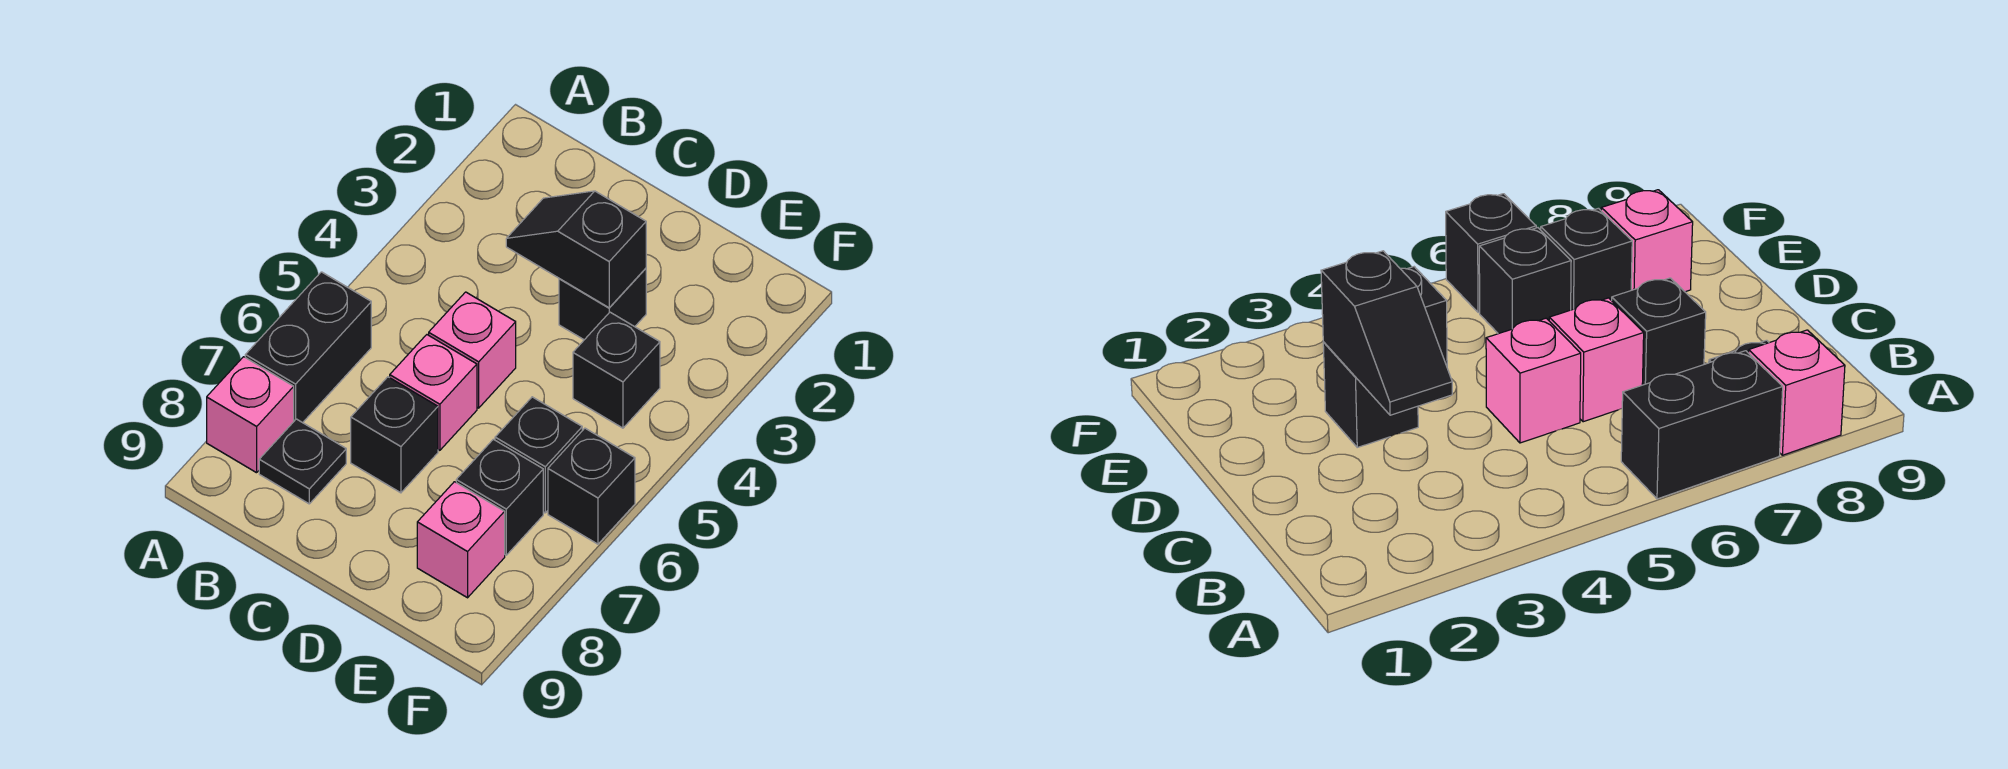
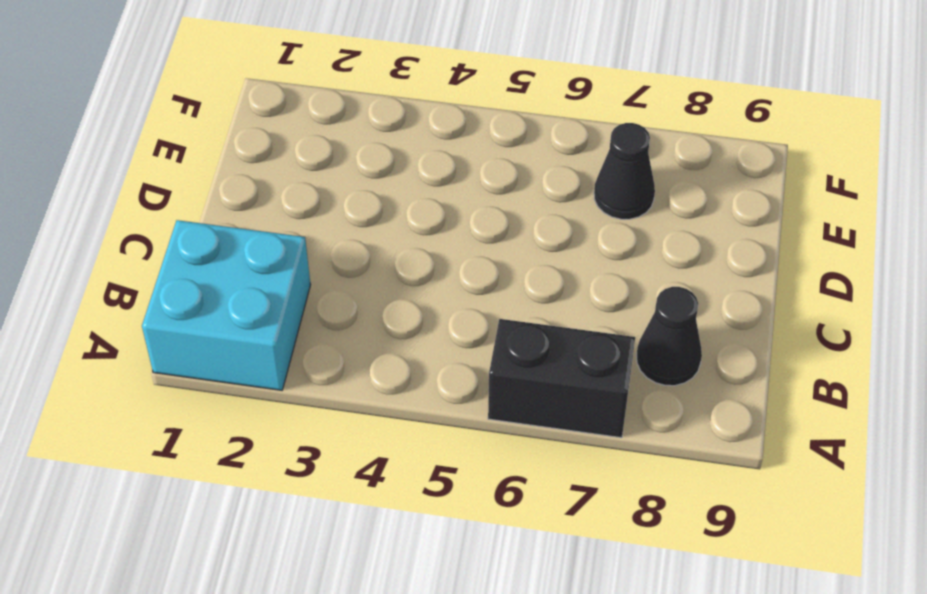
cyan brick A1:B2 level 1 -> none
black cone B8 level 1 -> black plate B8 level 1
black cone E7 level 1 -> black brick E7 level 1
none -> pink brick A8 level 1
none -> pink brick C5 level 1
none -> pink brick C6 level 1

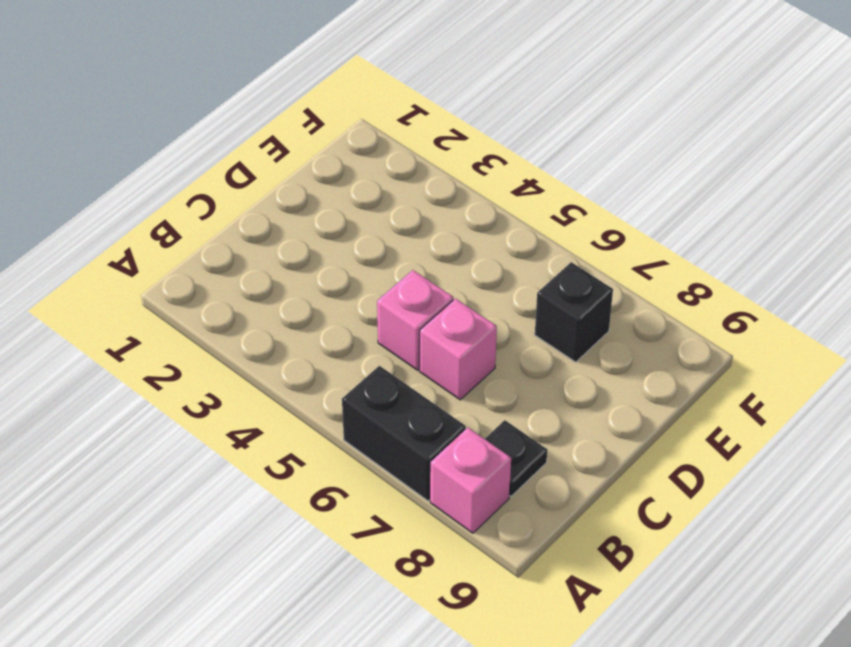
none -> black brick C7 level 1
none -> black brick D3 level 1
none -> black brick E4 level 1

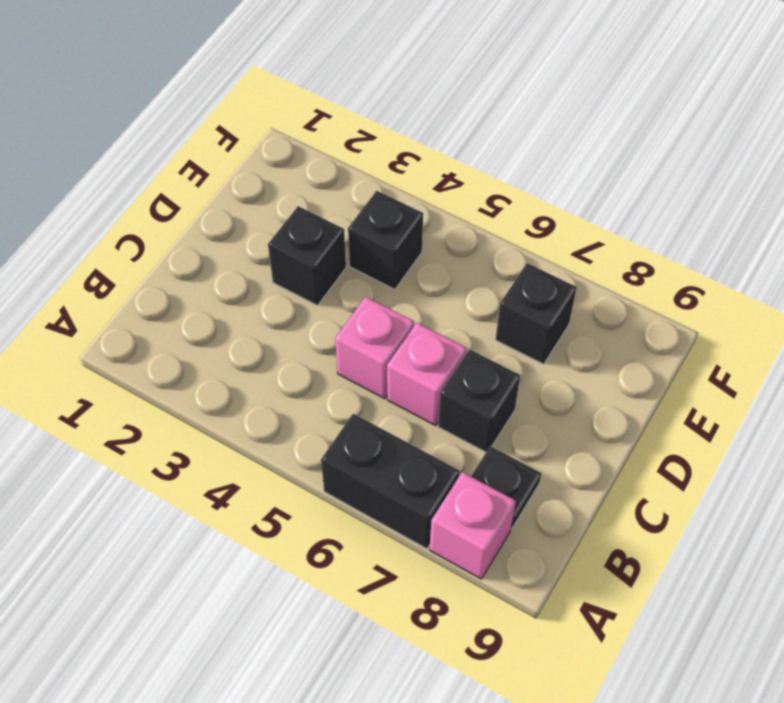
none -> black brick E6 level 1
none -> pink brick E8 level 1
none -> black brick F6 level 1

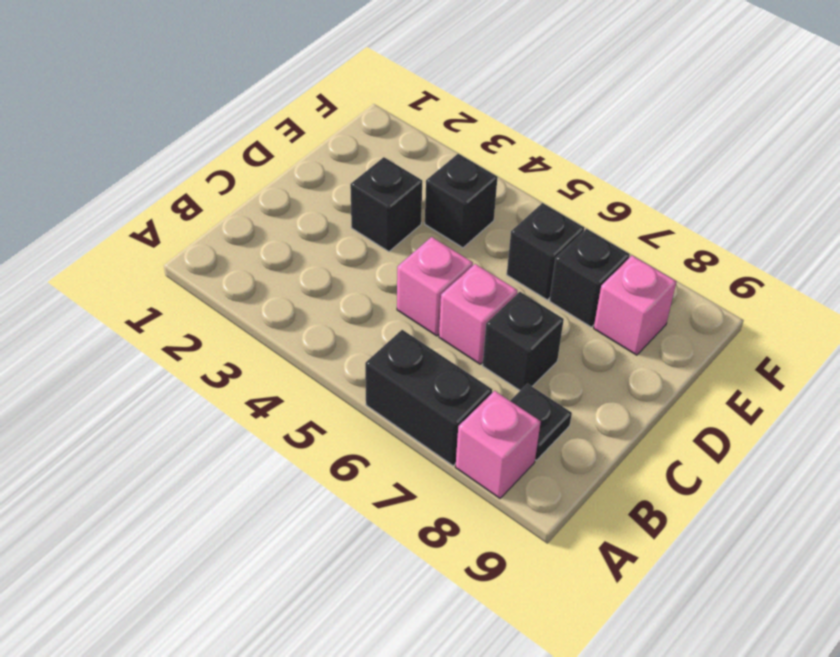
none -> black brick F6 level 1
none -> black slope C3:D3 level 2 top D

